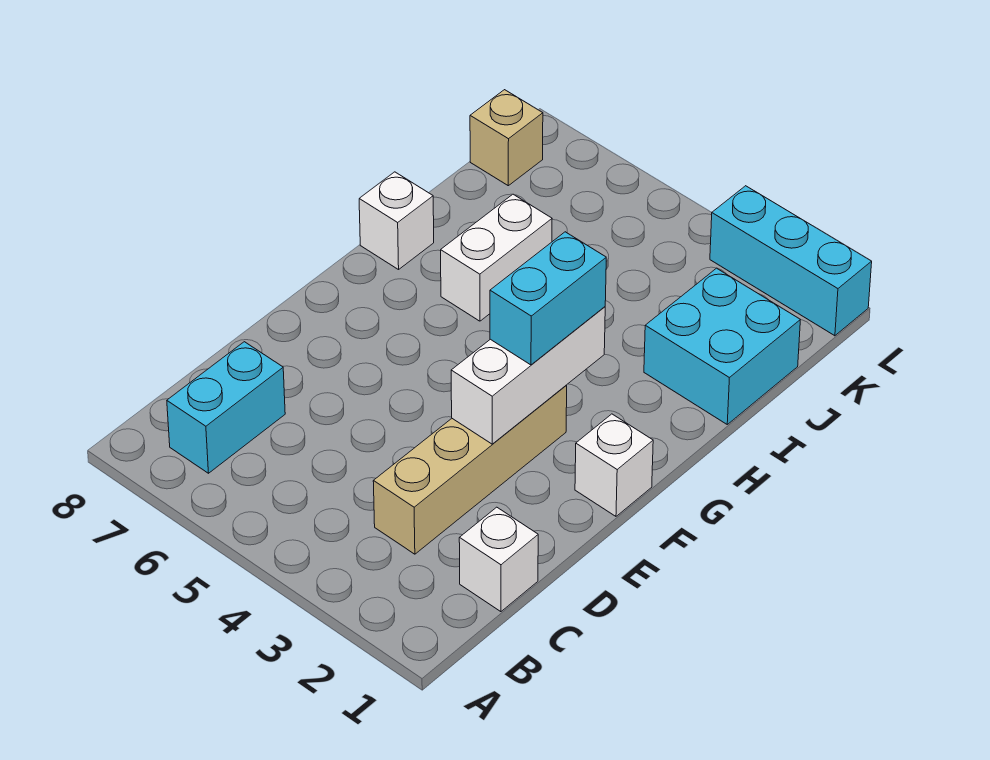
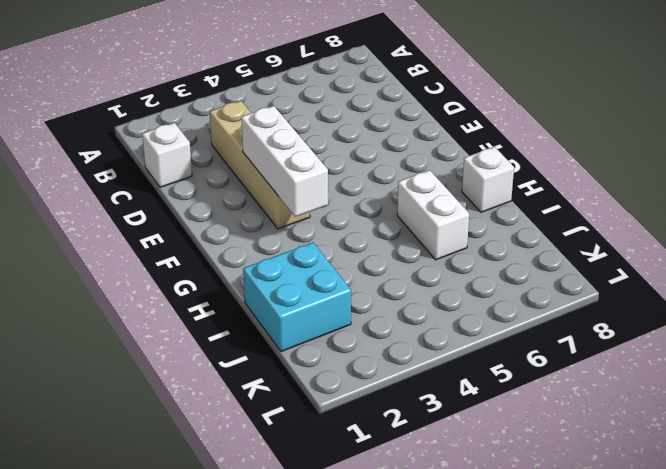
none -> cyan brick B7:C7 level 1
none -> white brick F1 level 1

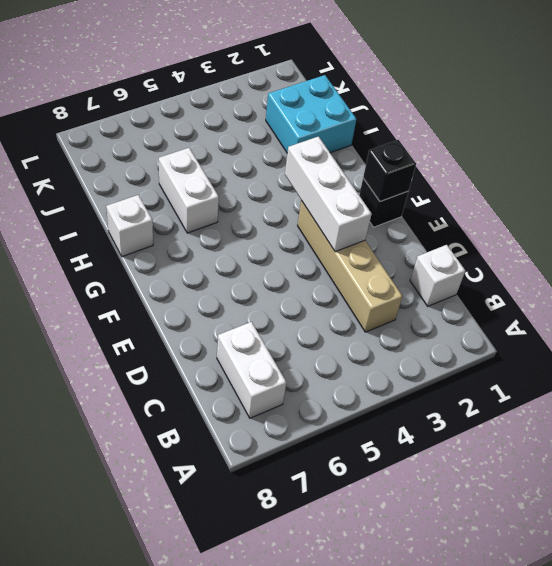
white brick B7:C7 level 1 -> cyan brick B7:C7 level 1
black brick F1 level 1 -> white brick F1 level 1
black brick F1 level 2 -> none
none -> tan brick K8 level 1
none -> cyan brick L1:L3 level 1

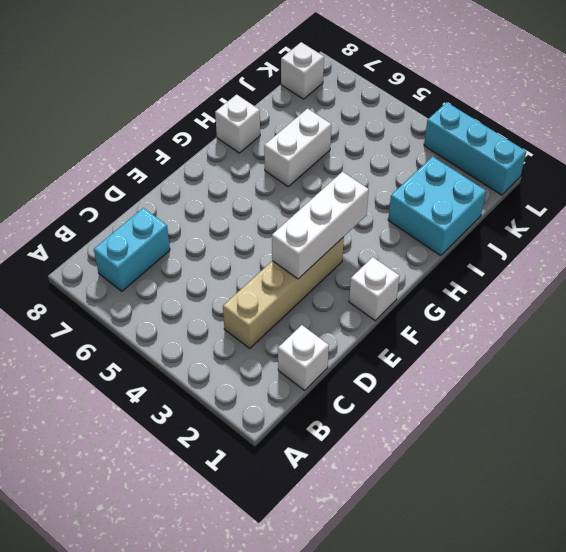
white brick K8 level 1 -> tan brick K8 level 1
none -> cyan brick F3:G3 level 3

